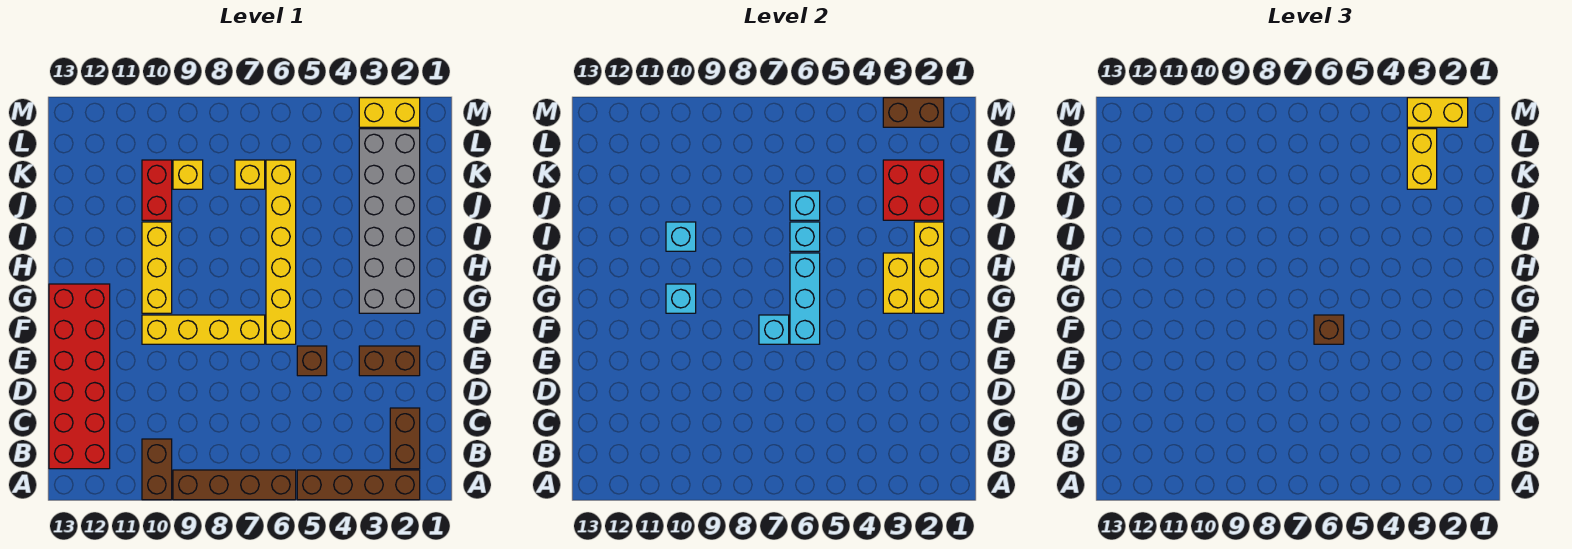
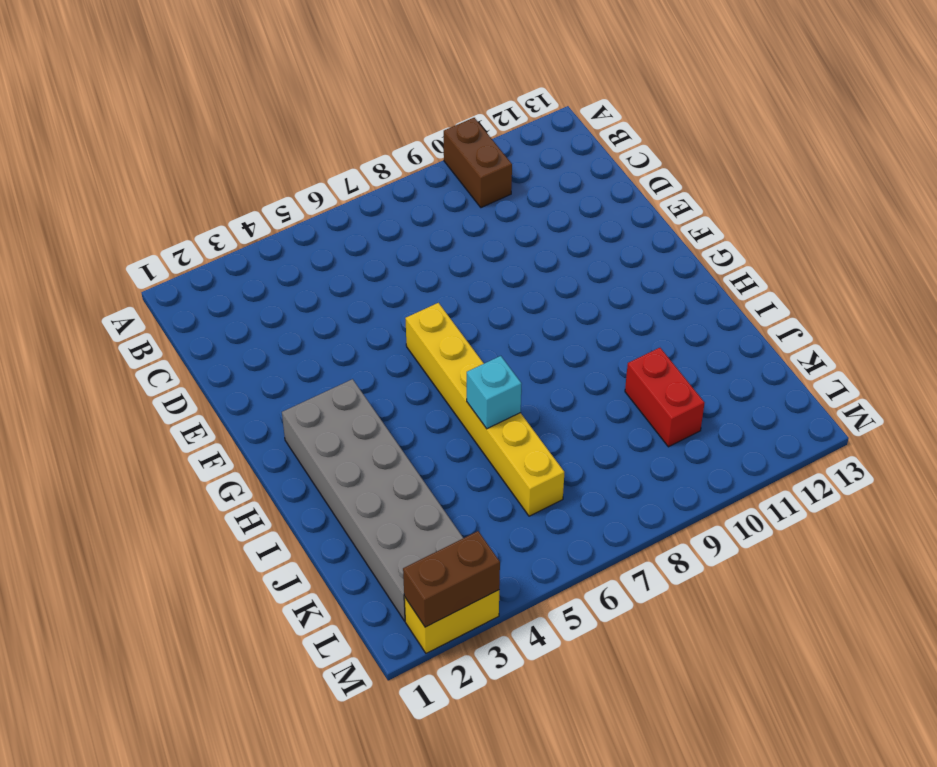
none -> brown brick A2:A5 level 1
none -> brown brick A6:A9 level 1
none -> brown brick B2:C2 level 1

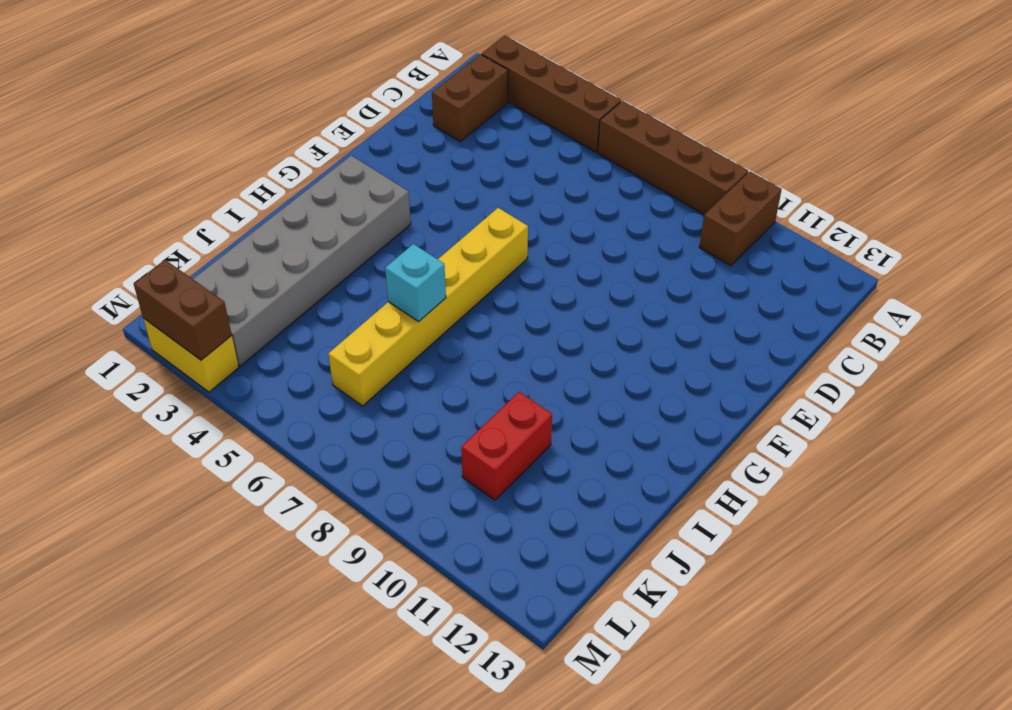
none -> red brick B12:G13 level 1
none -> brown brick E2:E3 level 1
none -> brown brick E5 level 1

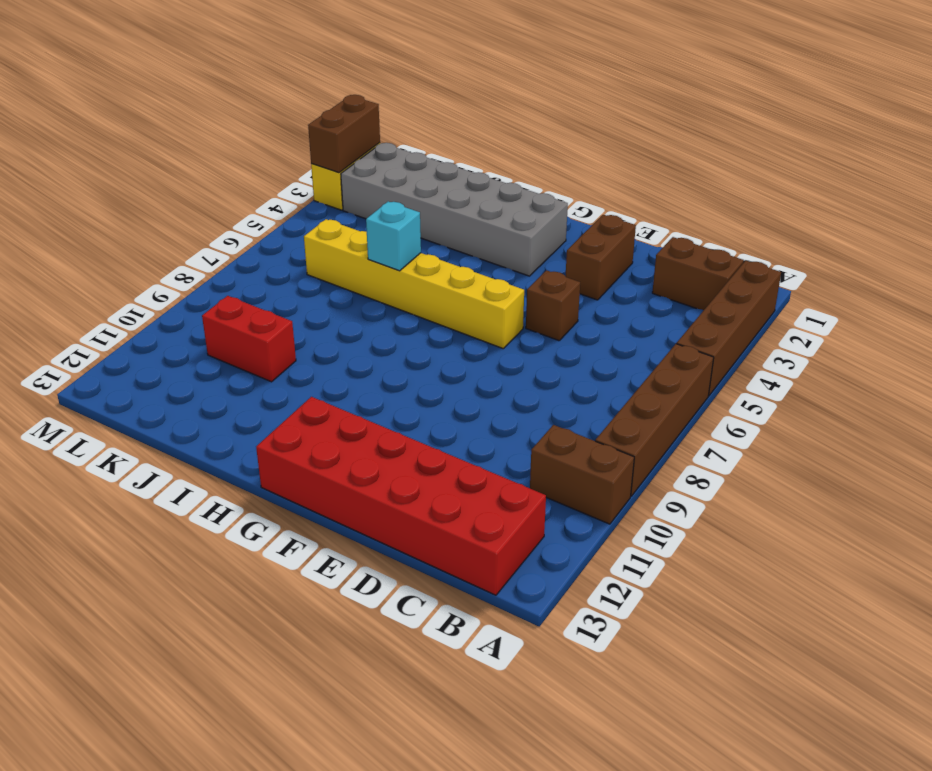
none -> yellow brick F7:F10 level 1
none -> yellow brick G10:I10 level 1
none -> yellow brick K7 level 1

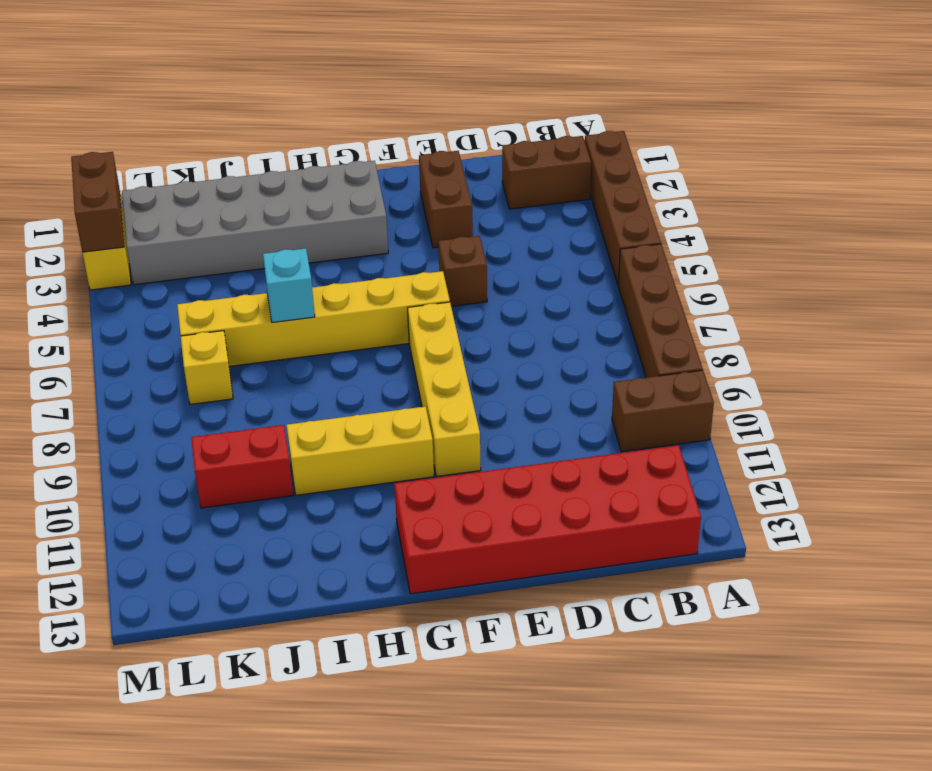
none -> yellow brick K9 level 1
none -> cyan brick F6:H6 level 2
none -> cyan brick F7 level 2

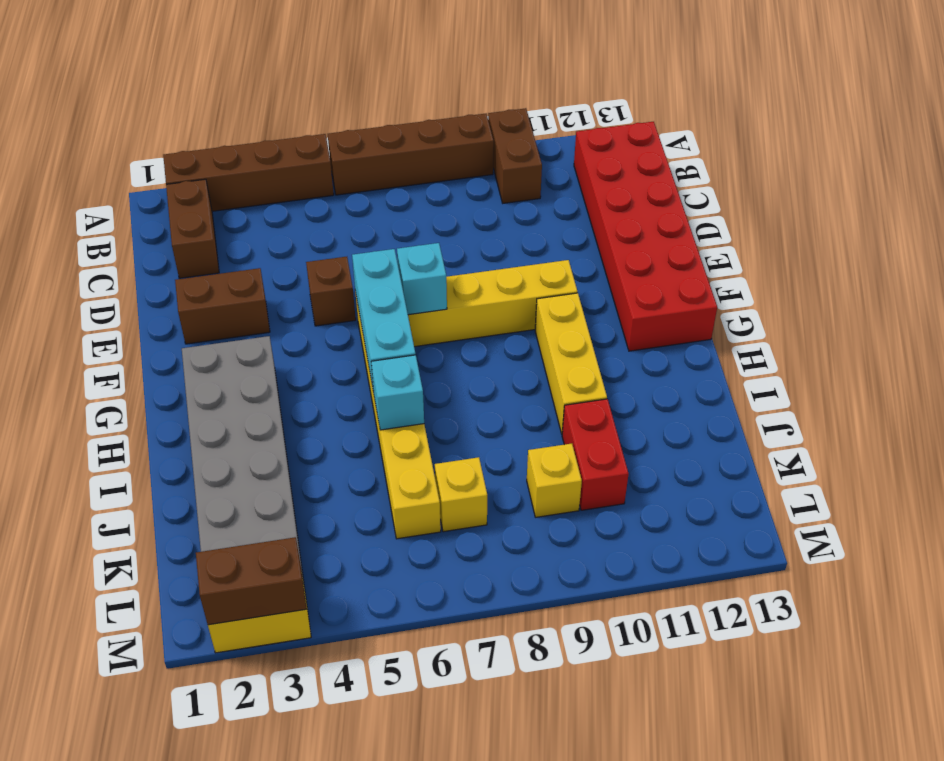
none -> yellow brick G2:I2 level 2
none -> yellow brick G3:H3 level 2
none -> cyan brick G10 level 2

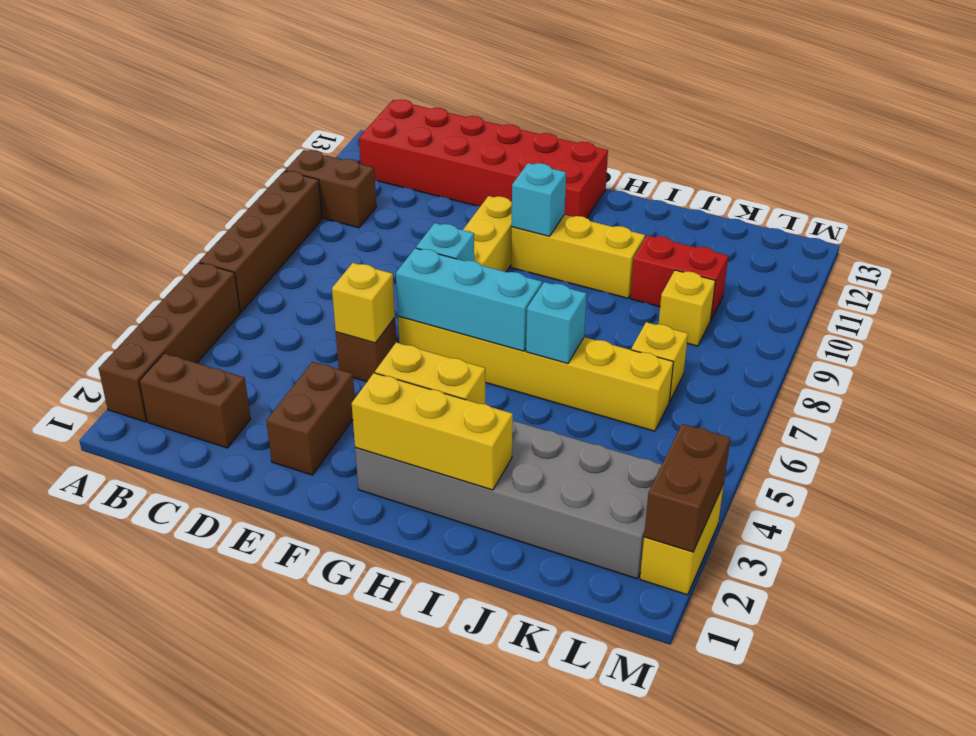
yellow brick E5 level 2 -> none
none -> cyan brick I10 level 2
none -> red brick J2:K3 level 2
none -> cyan brick J6 level 2

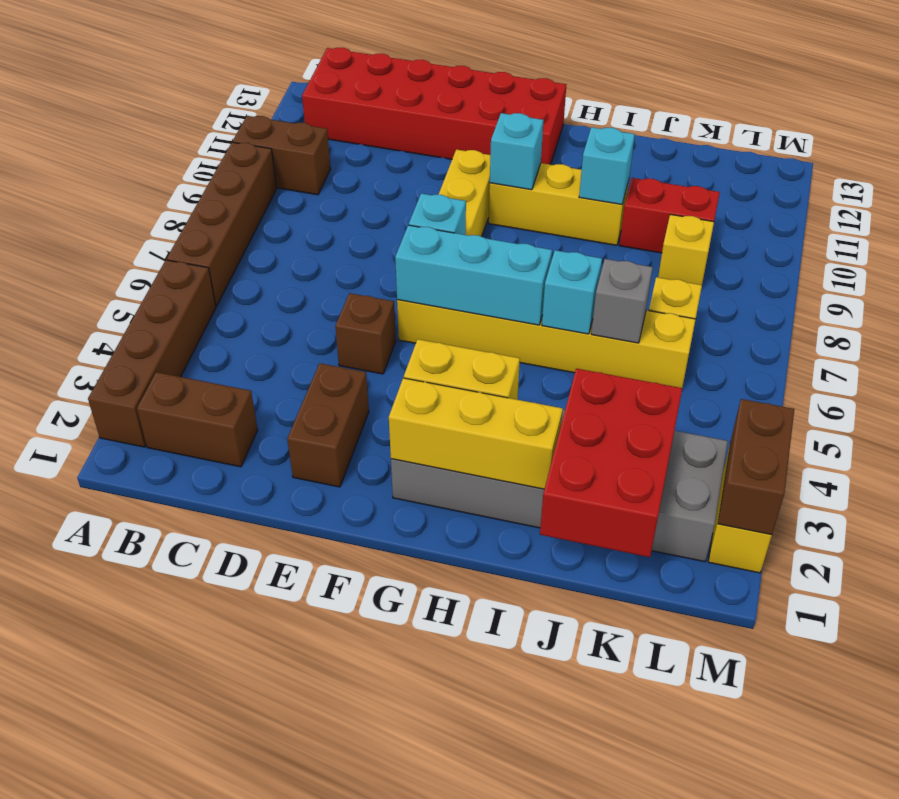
red brick J1:K3 level 2 -> red brick J2:K3 level 2
grey brick J6 level 2 -> cyan brick J6 level 2
none -> brown brick F6 level 3
none -> yellow brick K3:L3 level 3
none -> yellow brick M2:M3 level 3

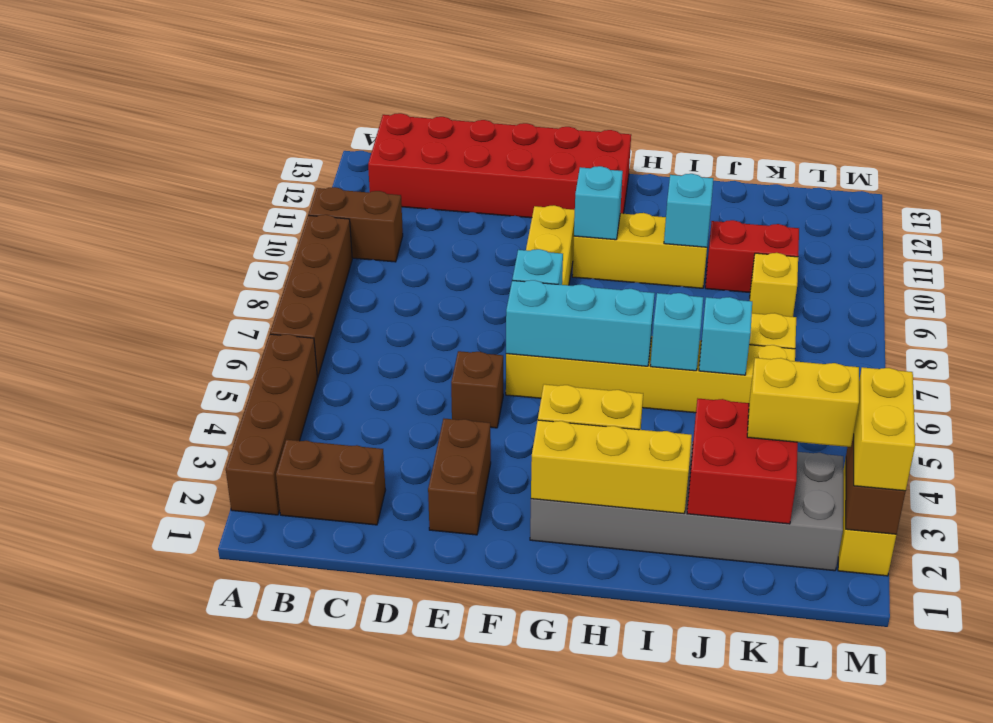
none -> brown brick F6 level 3

